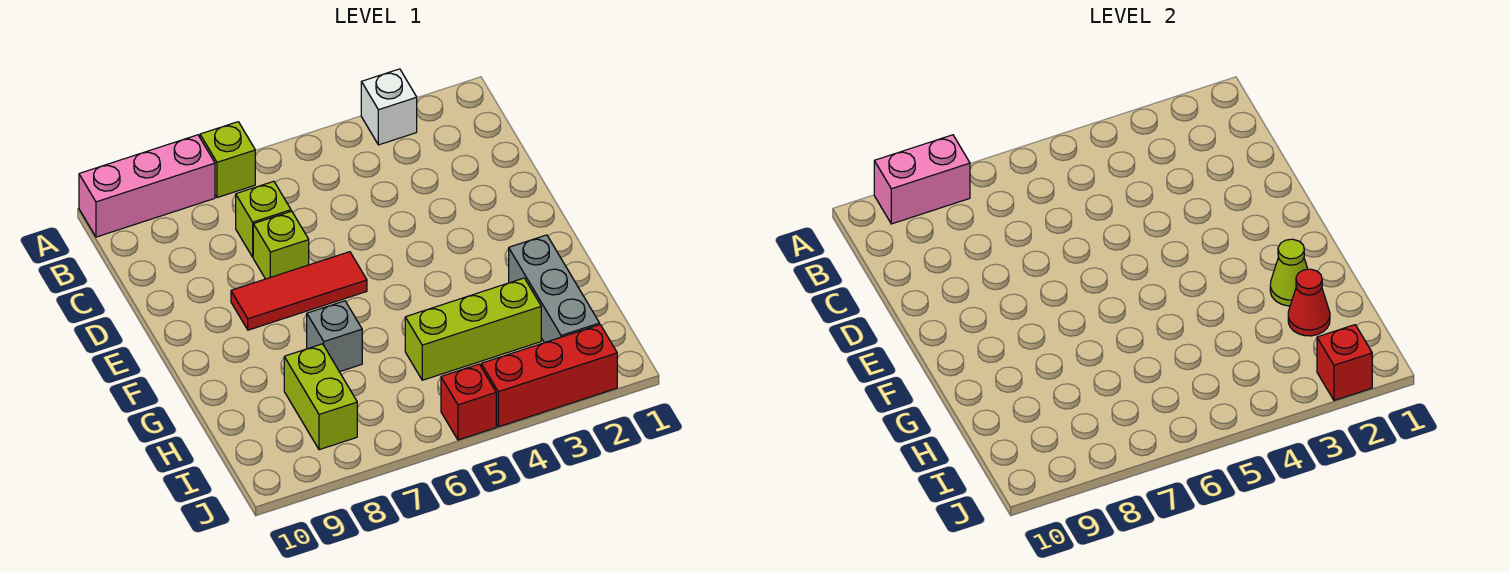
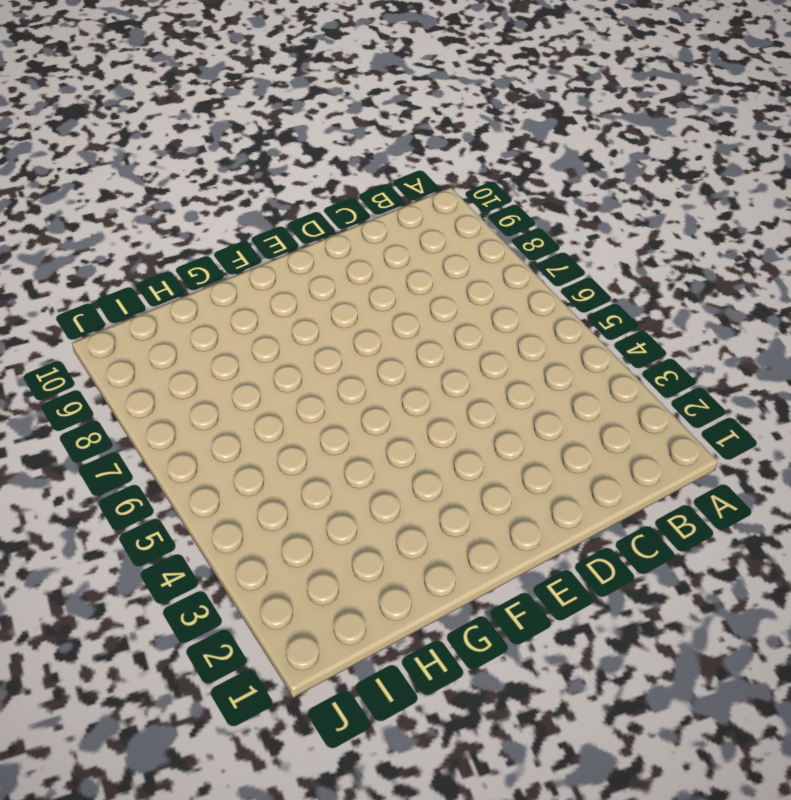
none -> white brick A3 level 1
none -> lime brick A7 level 1
none -> pink brick A8:A10 level 1

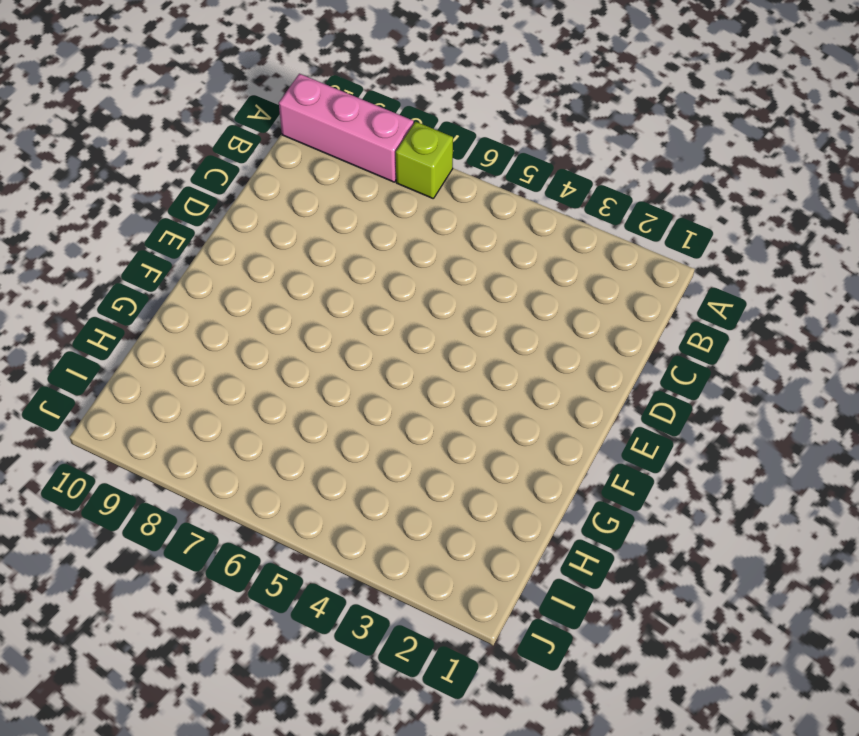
none -> white brick A3 level 1
none -> lime brick C7 level 1
none -> lime brick D7 level 1

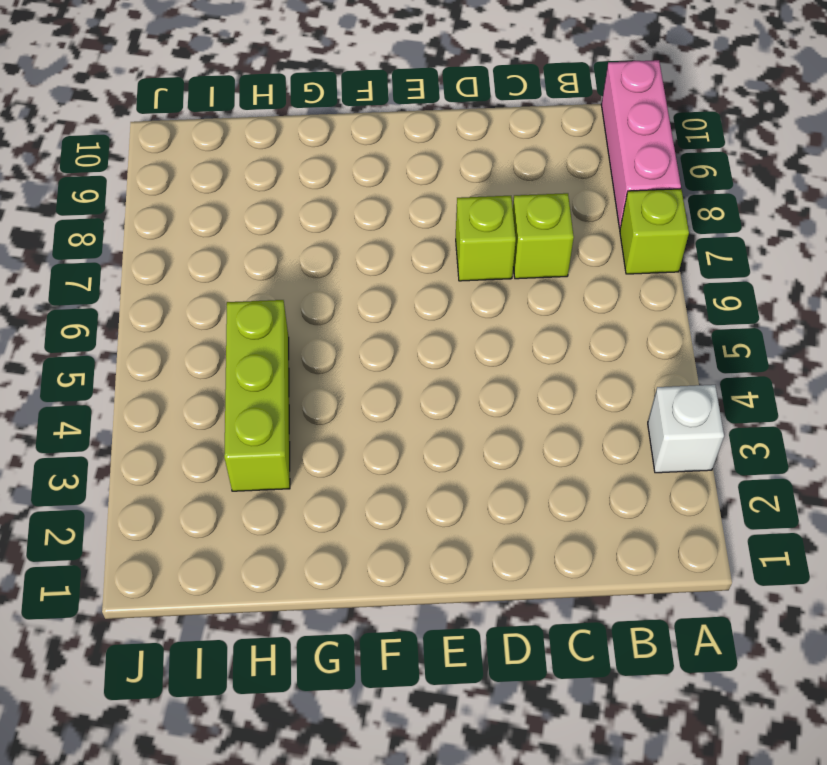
none -> red tile E6:E8 level 1
none -> grey brick G2:I2 level 1
none -> grey brick G7 level 1

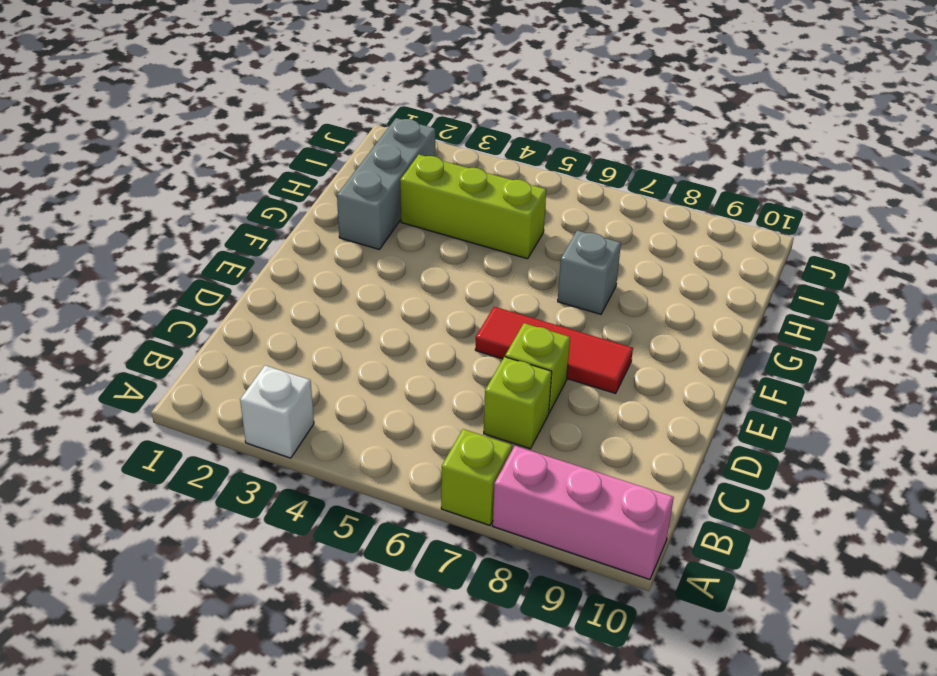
none -> lime brick H8:I8 level 1
none -> red brick J2:J4 level 1
none -> red brick J5 level 1

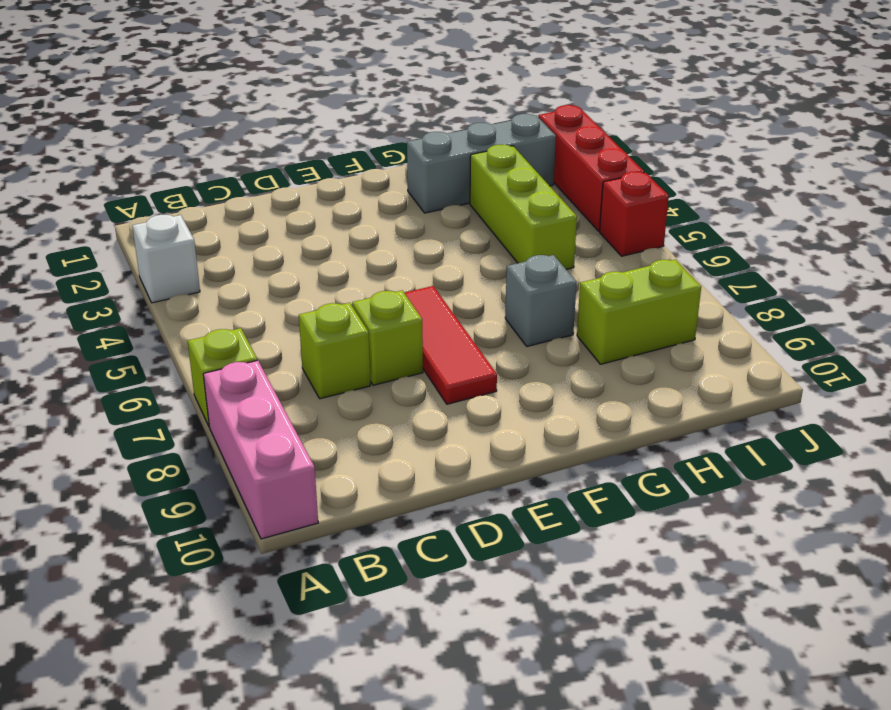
none -> pink brick A8:A9 level 2
none -> lime cone G2 level 2
none -> red cone H2 level 2

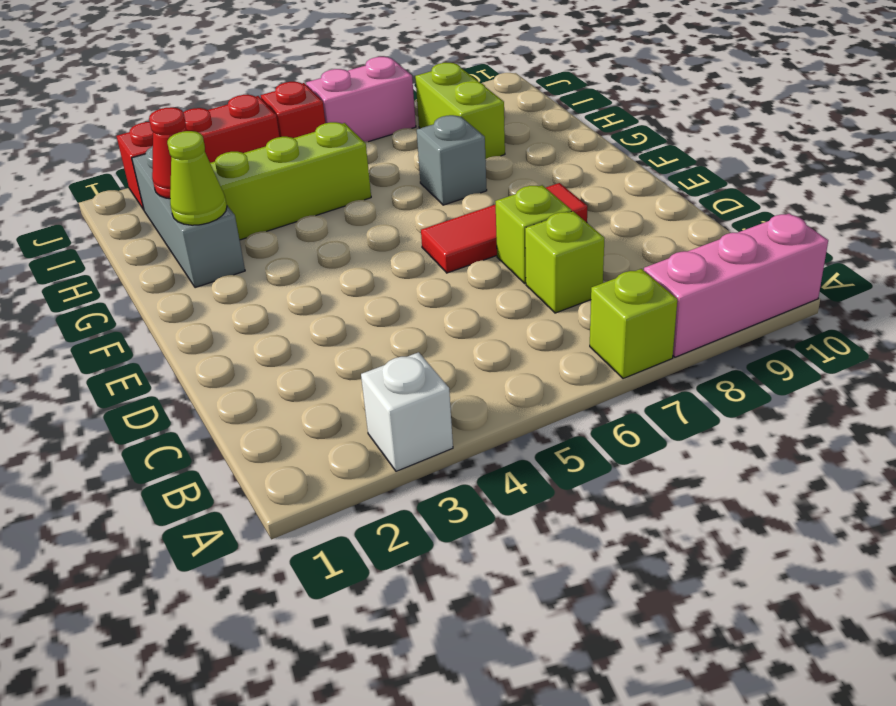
pink brick J6:J7 level 1 -> pink brick A8:A9 level 2
none -> red brick J2 level 2

